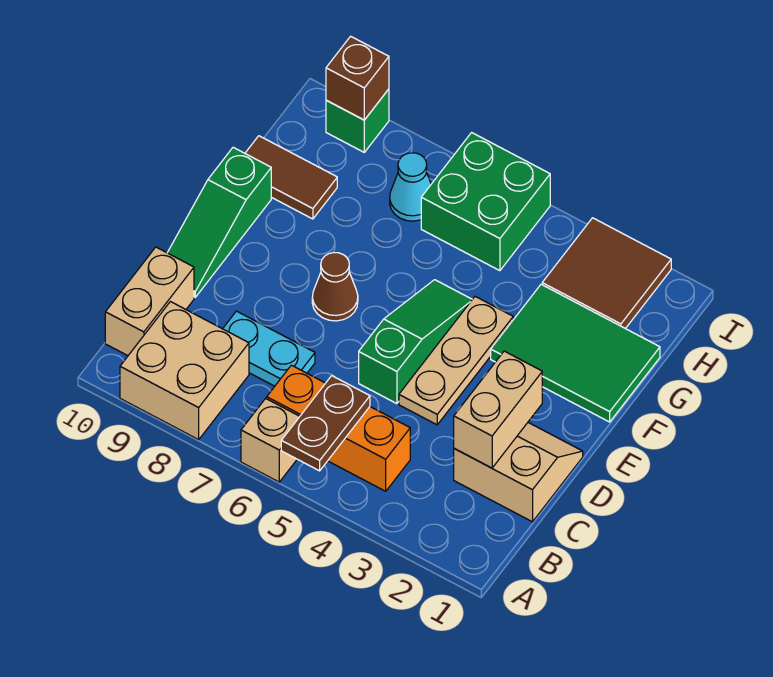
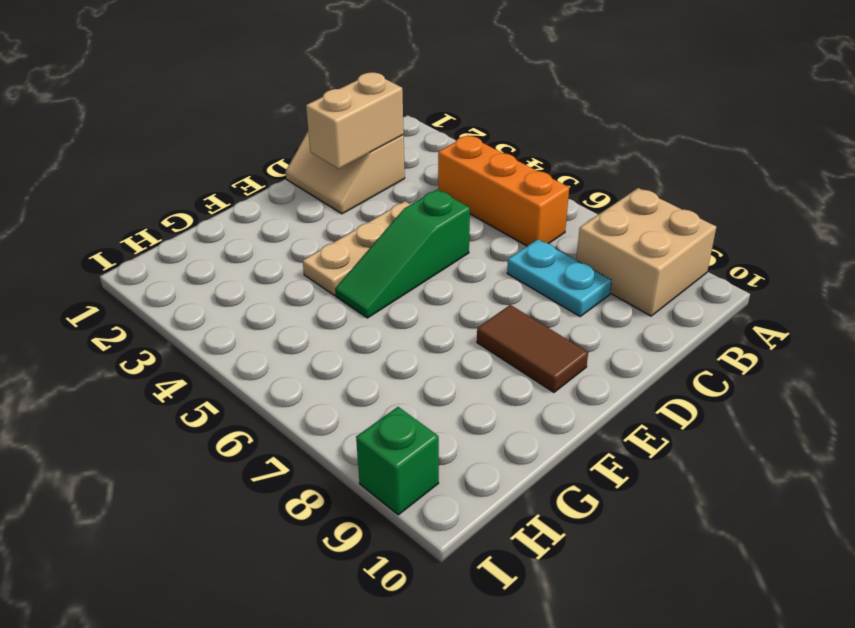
brown tile E8:E9 level 1 -> brown tile G9:G10 level 1
none -> tan brick A6 level 1
none -> tan brick B10:C10 level 1
none -> green slope D10:F10 level 1 top F

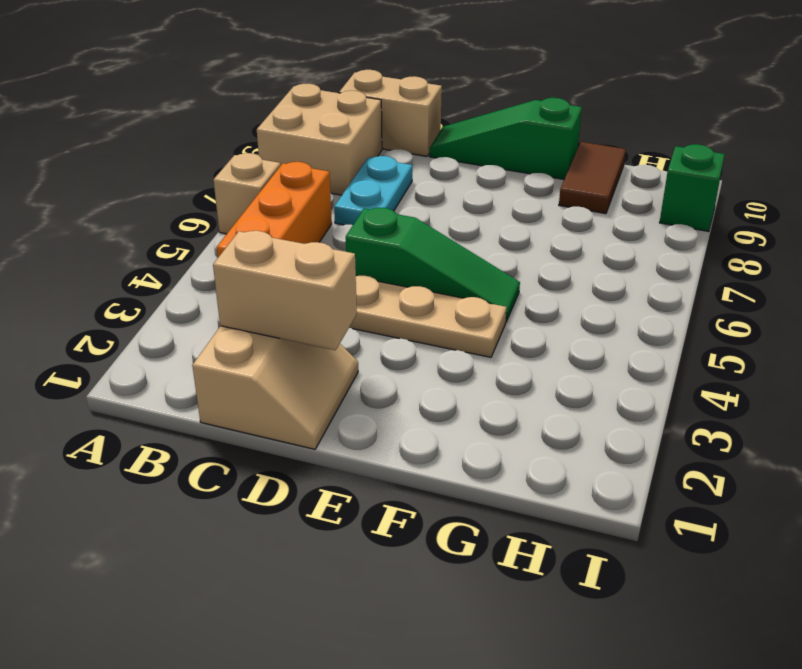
none -> brown cone E7 level 1
none -> green tile F1:G3 level 1
none -> brown tile H2:I3 level 1

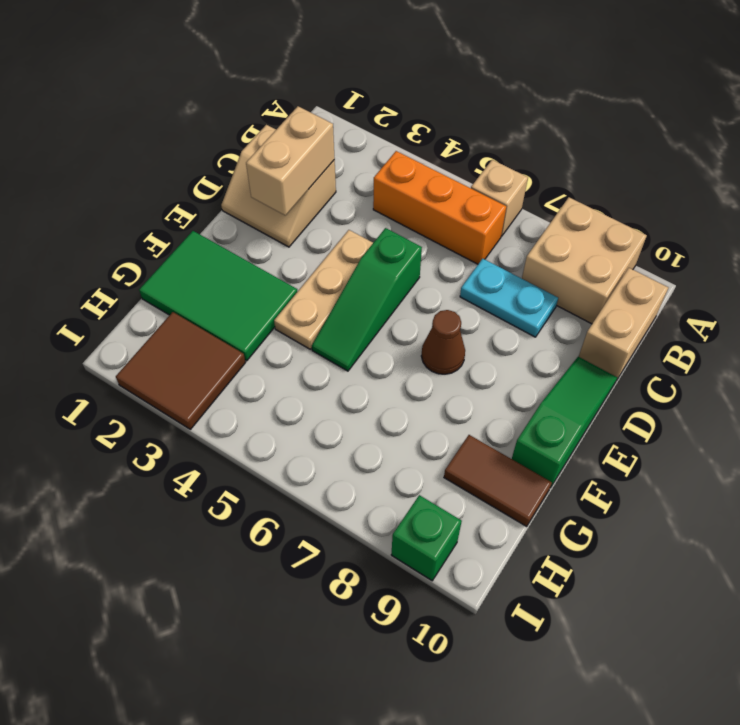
none -> green brick H5:I6 level 1
none -> cyan cone H7 level 1
none -> brown plate A5:B5 level 2

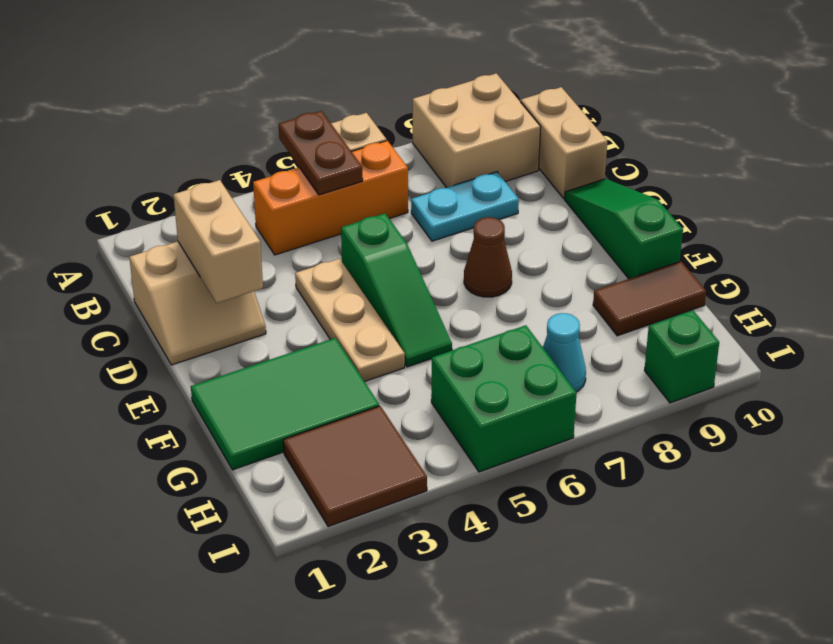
none -> brown brick I9 level 2

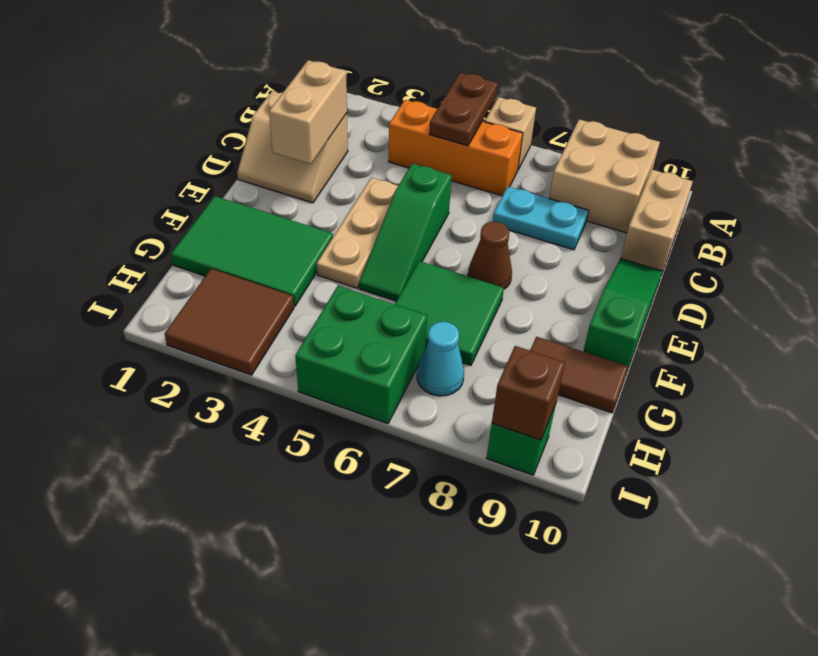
green tile F6:G7 level 1 -> none

